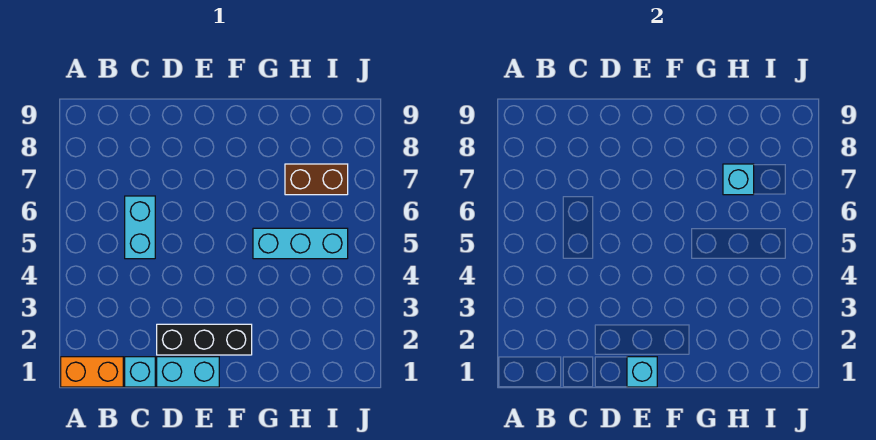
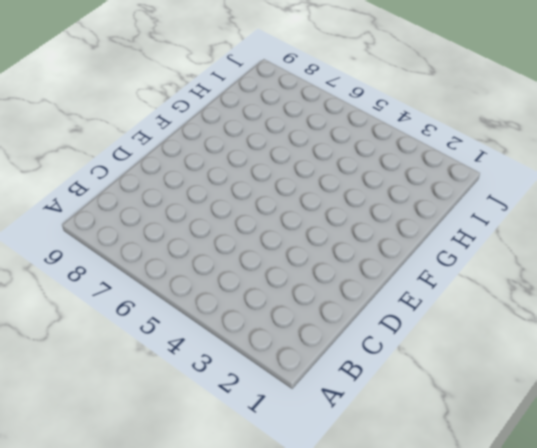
none -> orange brick A1:B1 level 1
none -> cyan brick C1 level 1

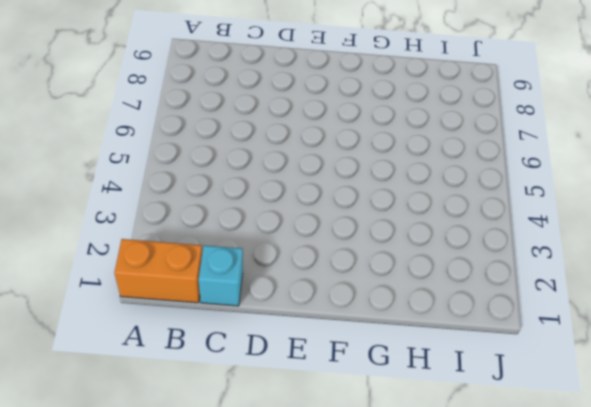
none -> cyan brick C5:C6 level 1
none -> cyan brick D1:E1 level 1

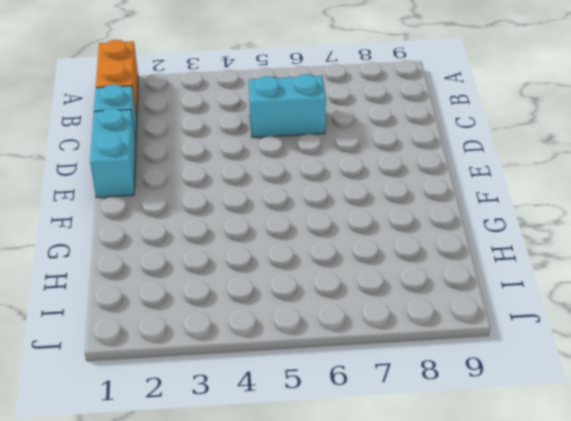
none -> black brick D2:F2 level 1
none -> cyan brick G5:I5 level 1

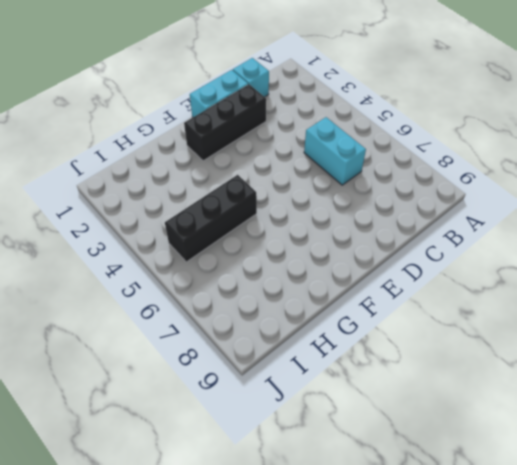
black brick G5:I5 level 1 -> cyan brick G5:I5 level 1
none -> orange brick A1:B1 level 1
none -> brown brick H7:I7 level 1

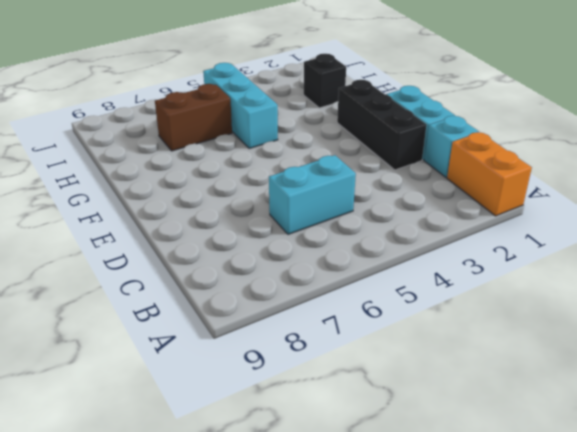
black brick H2 level 1 -> none
brown brick H6:H7 level 1 -> brown brick H7:I7 level 1
none -> cyan brick E1 level 2
none -> cyan brick H7 level 2

